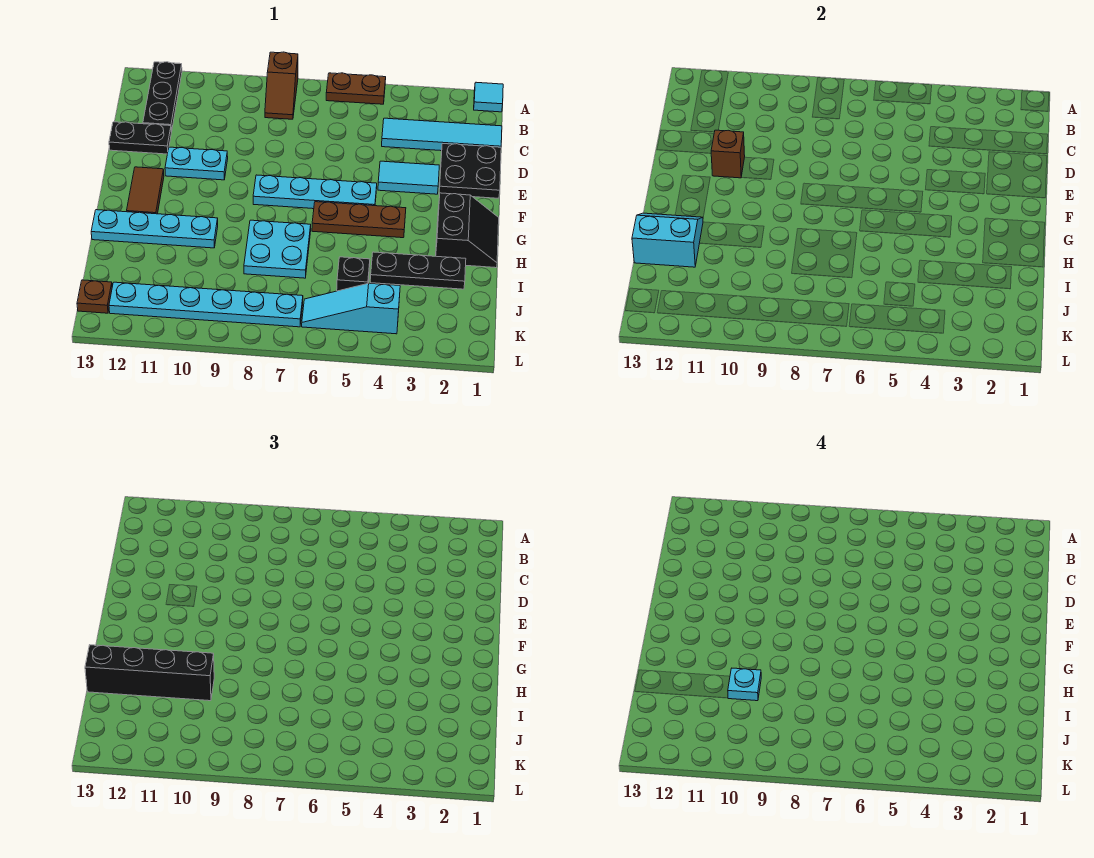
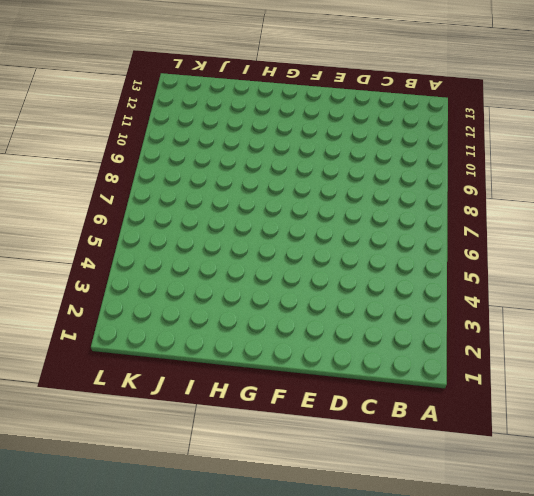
none -> cyan tile A1 level 1
none -> brown plate A5:A6 level 1
none -> brown slope A8:B8 level 1 top A

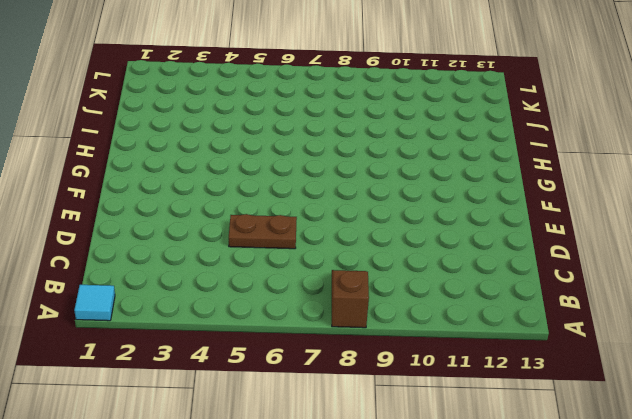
brown plate D5:D6 level 1 -> brown plate A5:A6 level 1
none -> black plate A12:C12 level 1
none -> cyan tile C1:C4 level 1
none -> black plate D1:E2 level 1

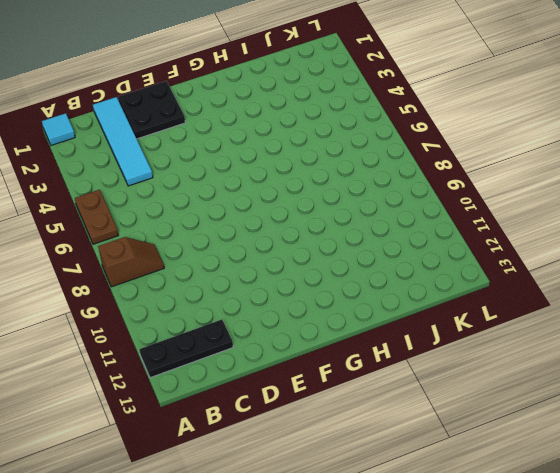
none -> black plate D12:D13 level 1
none -> cyan tile E3:E4 level 1
none -> cyan plate E10:E11 level 1

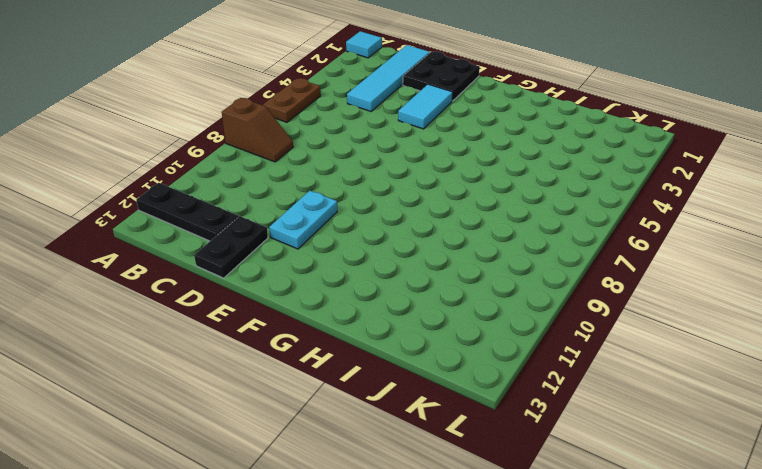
none -> cyan plate F5:F8 level 1
none -> brown tile F12:G12 level 1
none -> black slope G1:H2 level 1 top 2

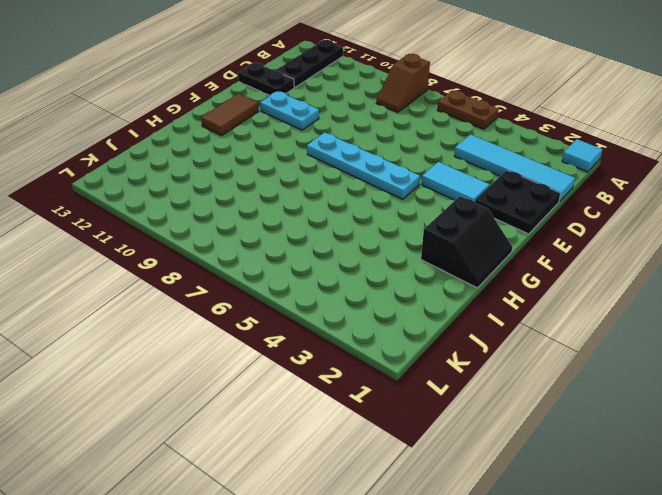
none -> brown plate G4:G6 level 1
none -> cyan plate H7:I8 level 1
none -> cyan plate H10:H13 level 1

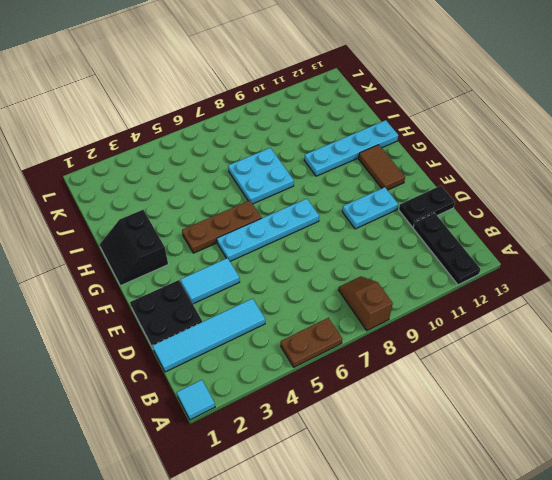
none -> black plate I2:I4 level 1
none -> black brick J5 level 1
none -> cyan slope K4:K6 level 1 top 4

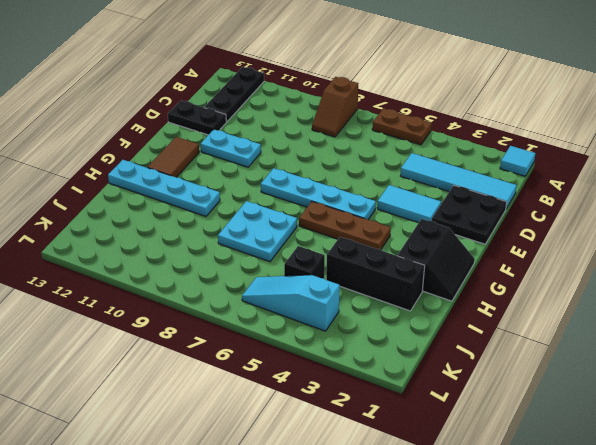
black brick I2:I4 level 1 -> black plate I2:I4 level 1
none -> cyan plate K7:K12 level 1
none -> brown plate K13 level 1
none -> brown brick E11 level 2

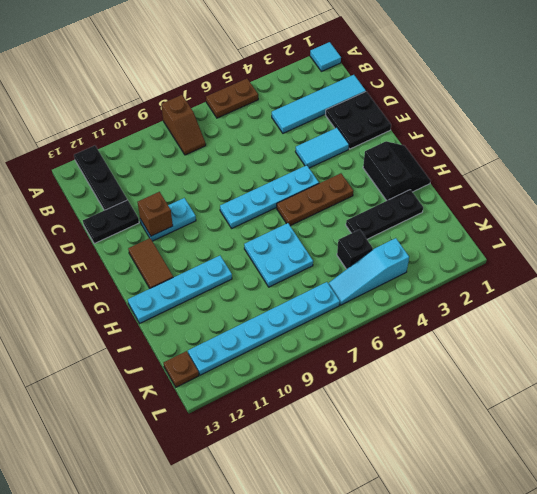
none -> cyan slope H12:I13 level 2 top I
none -> black brick I10:I13 level 3
none -> cyan plate I10 level 4

